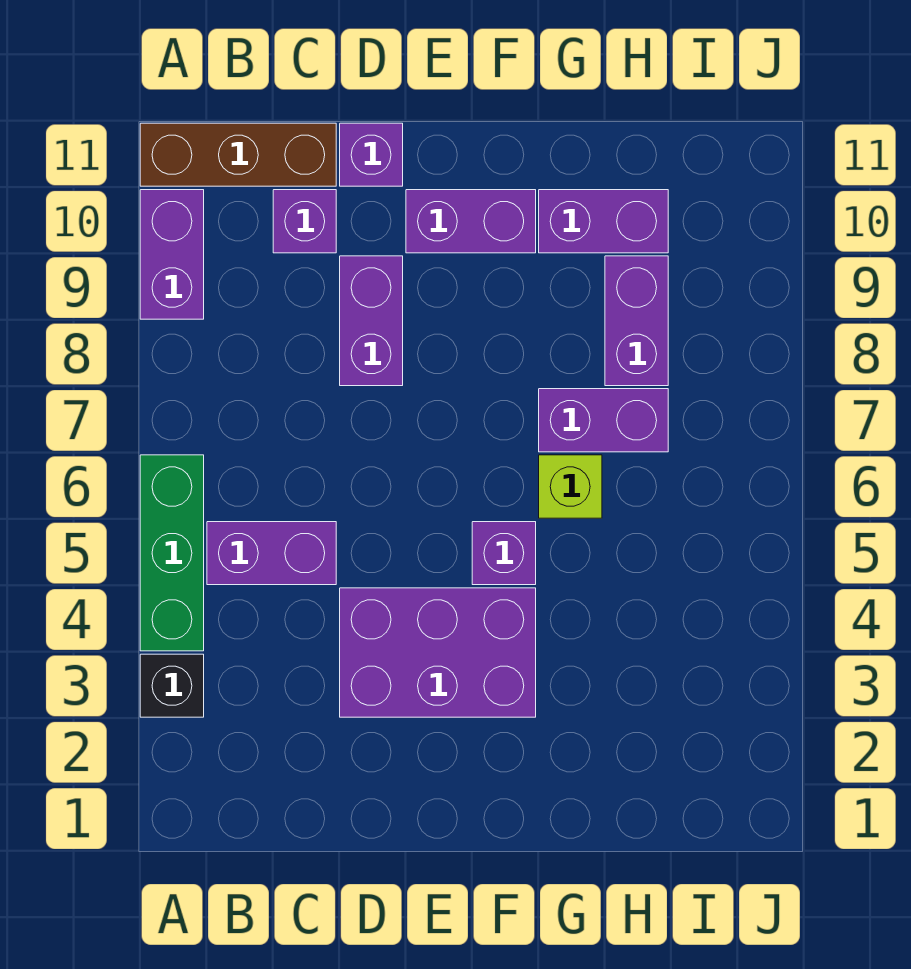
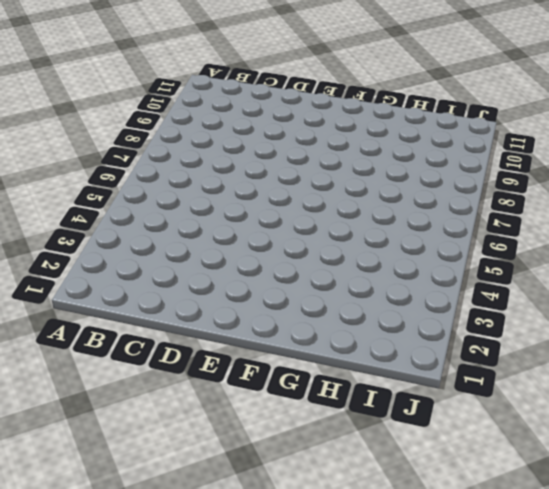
none -> black brick A3 level 1
none -> green brick A4:A6 level 1
none -> purple brick A9:A10 level 1

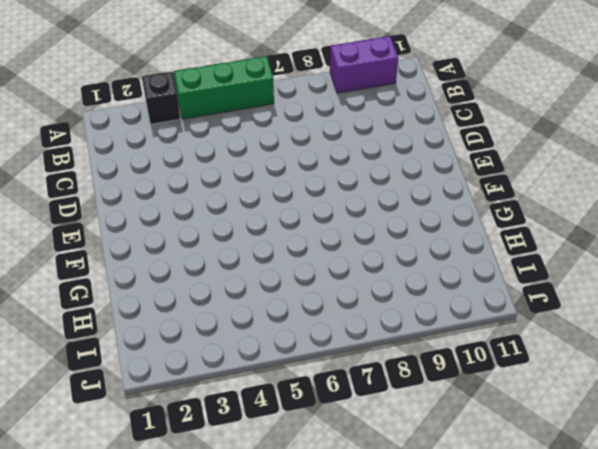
none -> brown brick A11:C11 level 1
none -> purple brick B5:C5 level 1
none -> purple brick C10 level 1

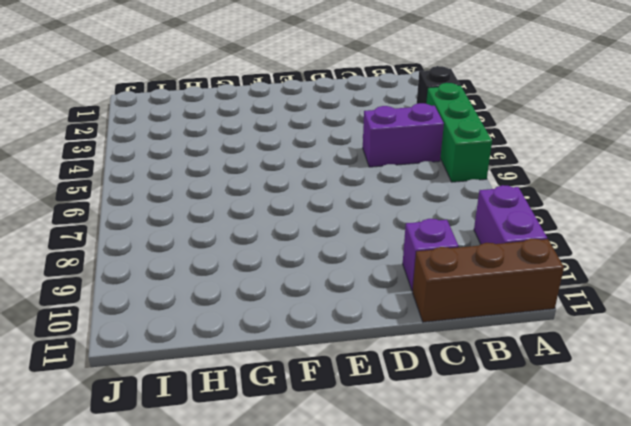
none -> purple brick D3:F4 level 1
none -> purple brick D8:D9 level 1
none -> purple brick D11 level 1

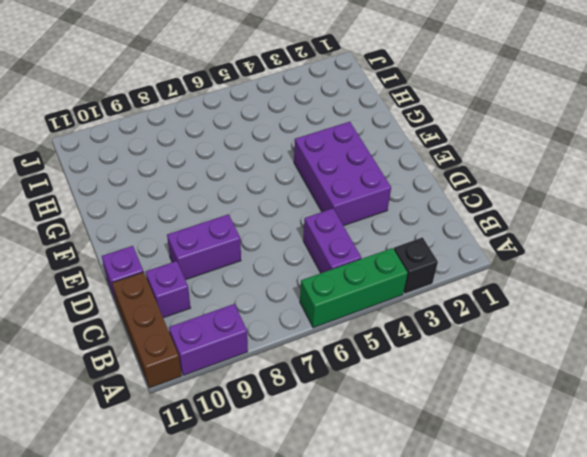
none -> purple brick E10:F10 level 1
none -> purple brick F5 level 1
none -> lime brick G6 level 1

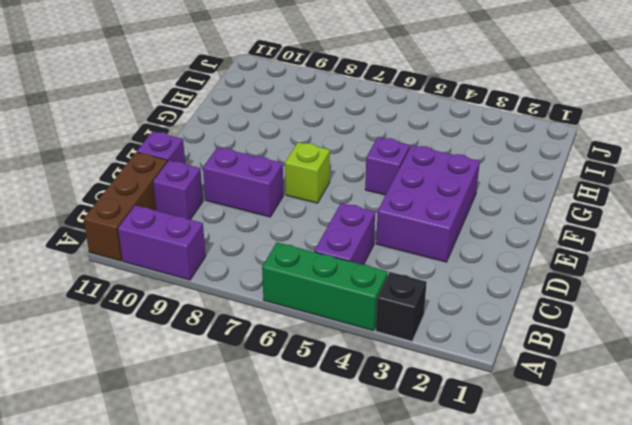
lime brick E7 level 1 -> lime brick G6 level 1
none -> purple brick E10:F10 level 1
none -> purple brick G7:H7 level 1
none -> purple brick G10:H10 level 1

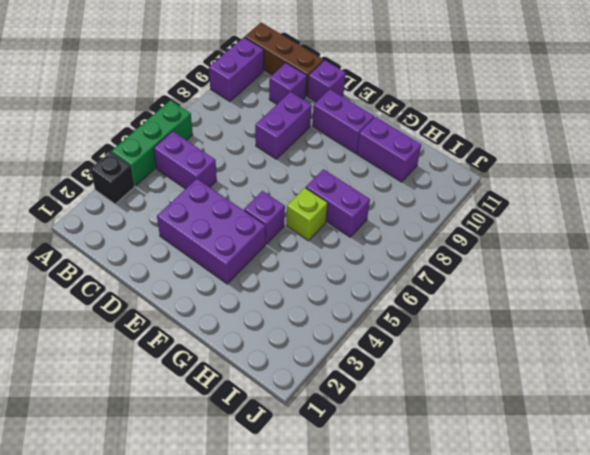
none -> purple brick H8:H9 level 1

